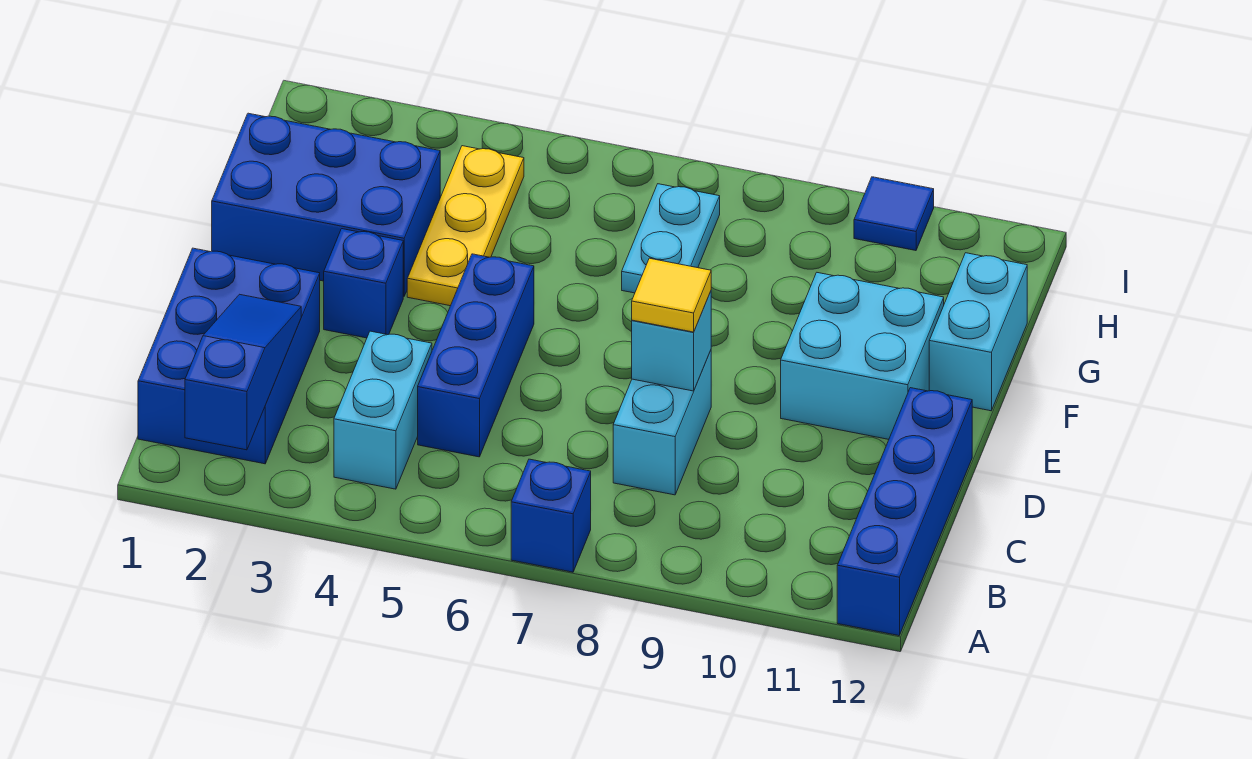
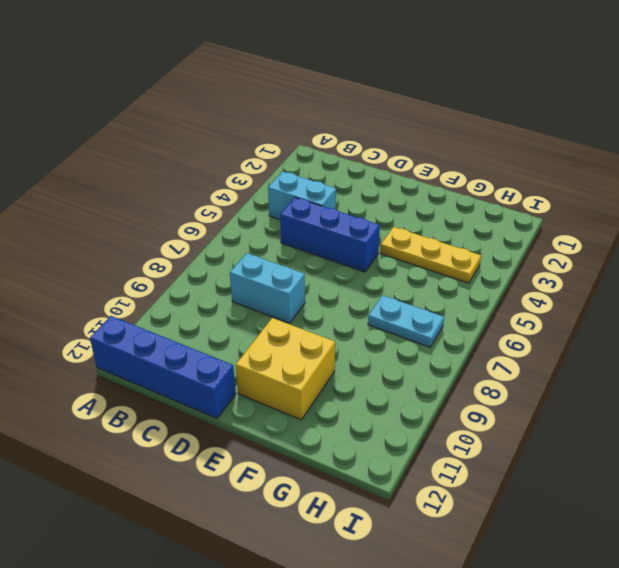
yellow brick E10:F11 level 1 -> cyan brick E10:F11 level 1
none -> blue brick A7 level 1
none -> blue brick B1:D2 level 1
none -> blue brick E3 level 1

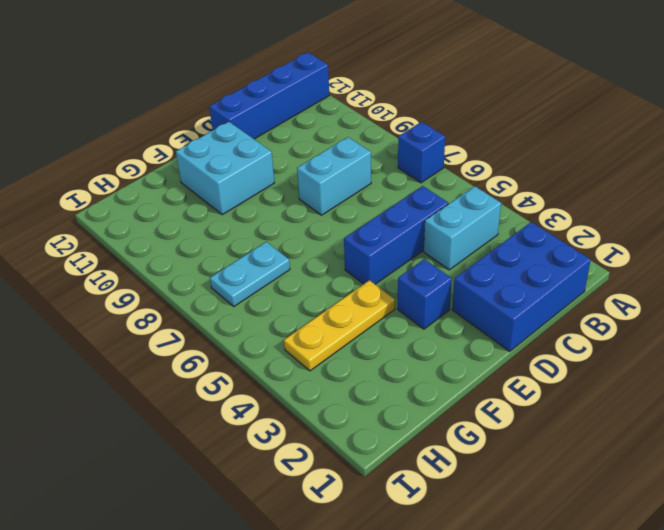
none -> blue brick F1:G3 level 1
none -> cyan brick F12:G12 level 1
none -> blue tile I10 level 1

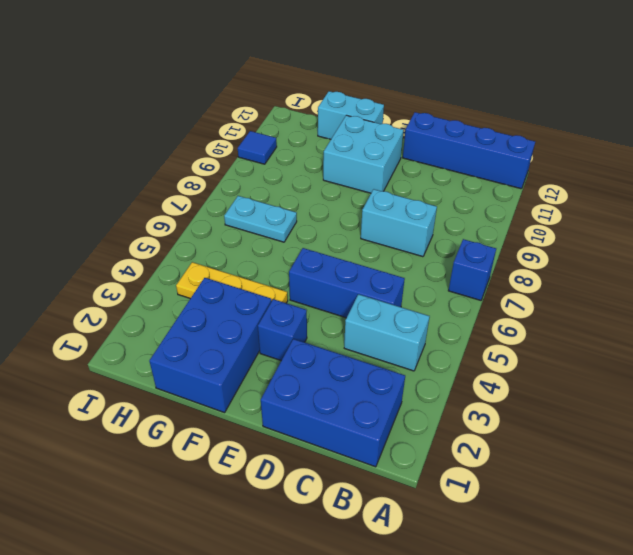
none -> blue slope A2:C2 level 2 top A
none -> cyan brick D8 level 2
none -> yellow tile D8 level 3

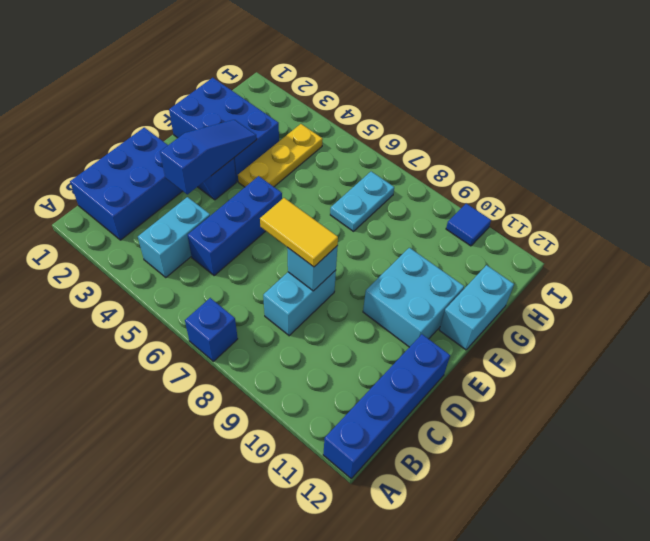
blue slope D3:F3 level 2 top D -> blue slope A2:C2 level 2 top A
yellow tile D7:D8 level 3 -> yellow tile D8 level 3

